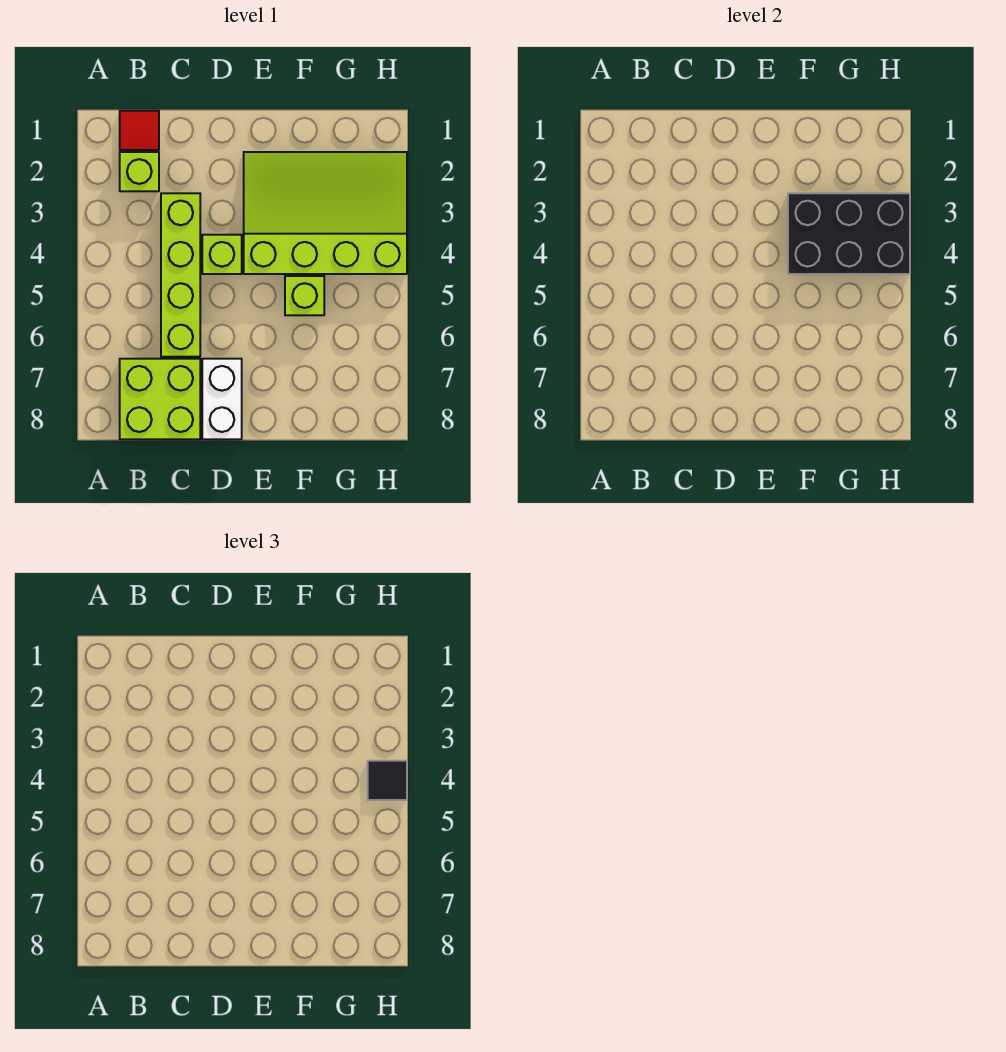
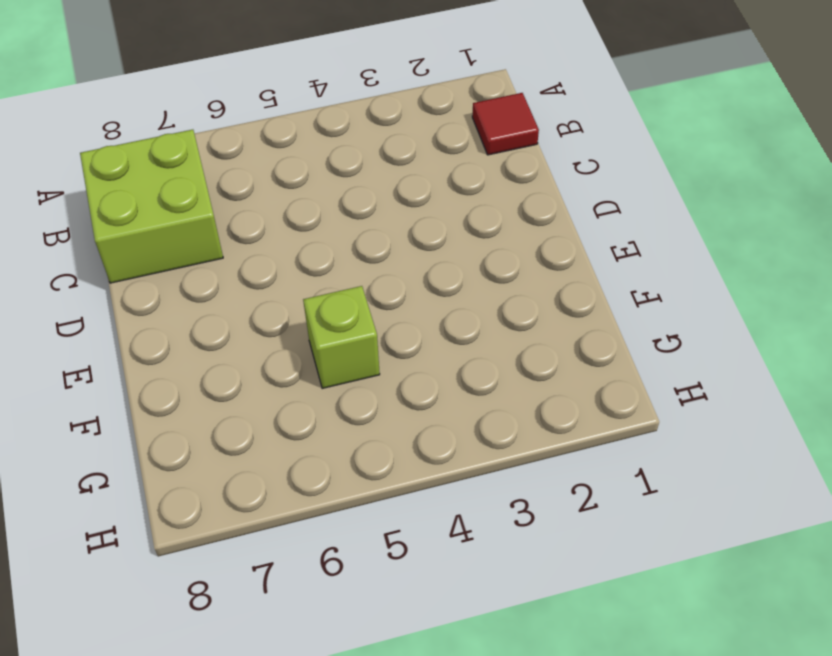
none -> lime brick B2 level 1
none -> lime brick C3:C6 level 1

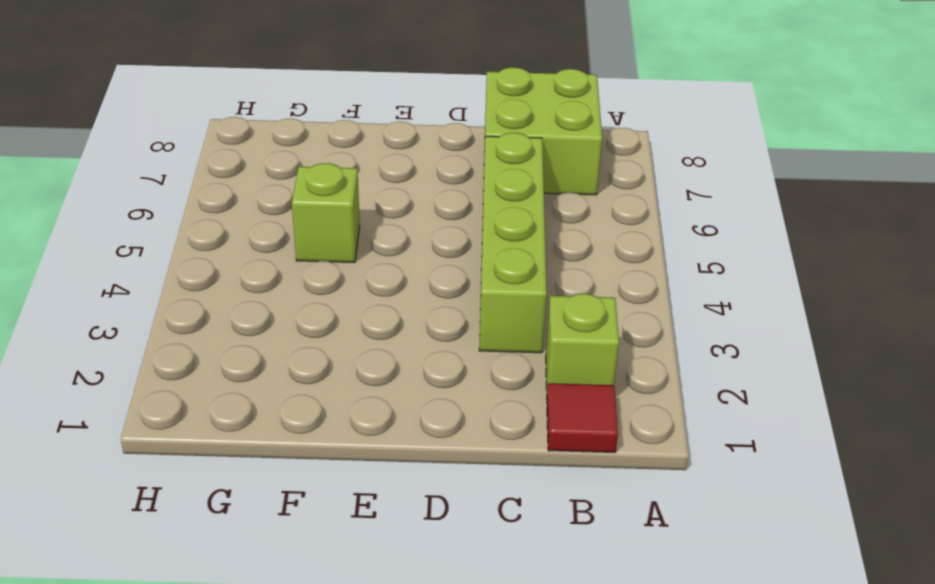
none -> lime brick D4 level 1
none -> white brick D7:D8 level 1

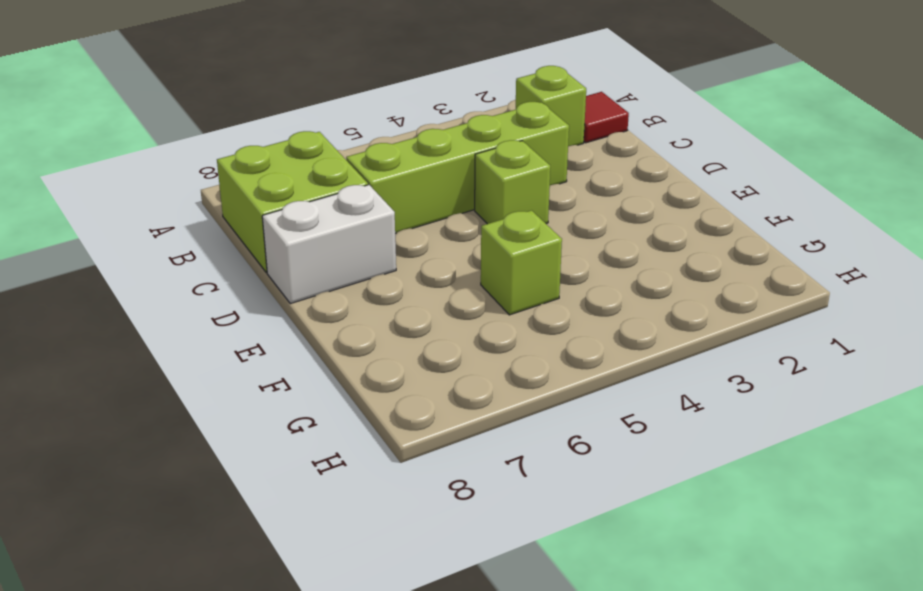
none -> lime slope E2:H4 level 1 top 4
none -> black brick F3:H4 level 2

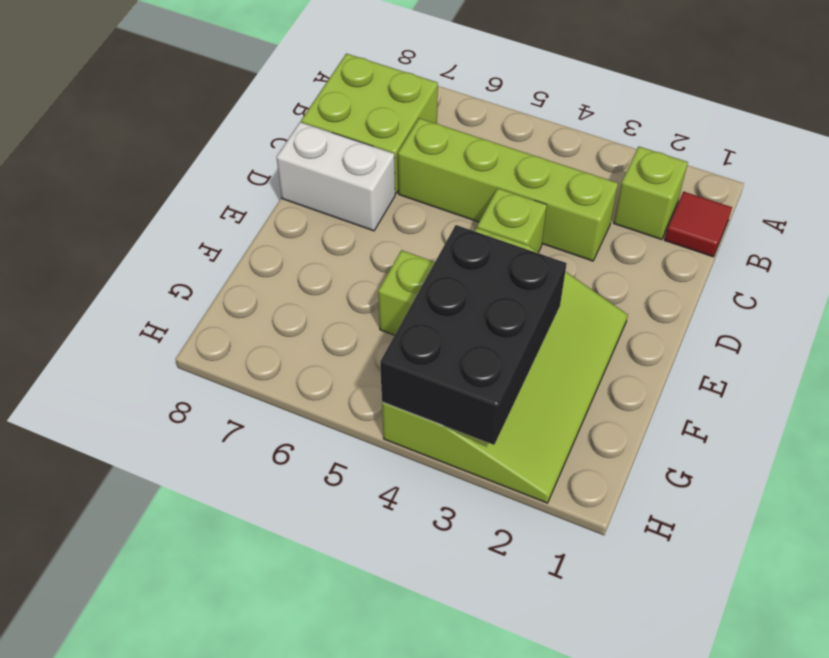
none -> black tile H4 level 3

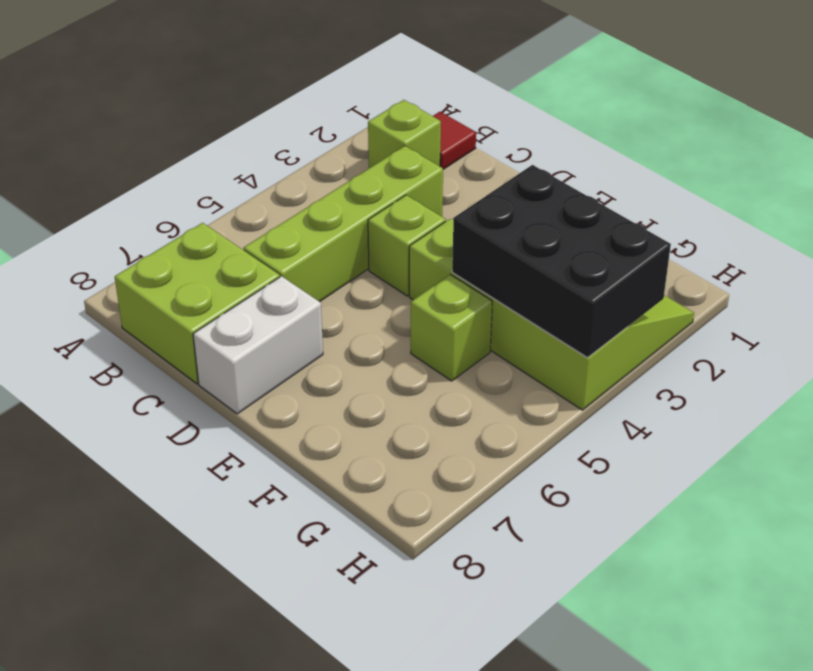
none -> black tile H4 level 3

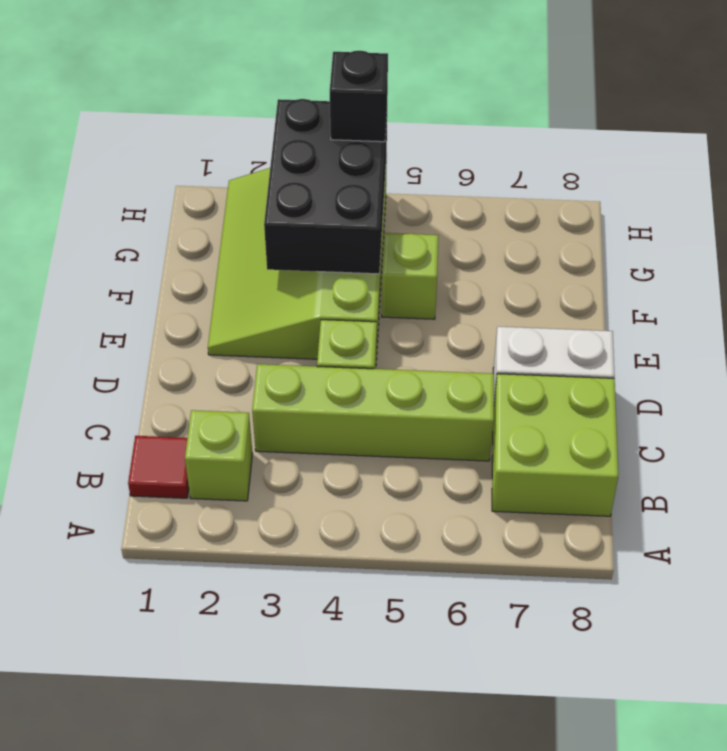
black brick H4 level 3 -> black tile H4 level 3

